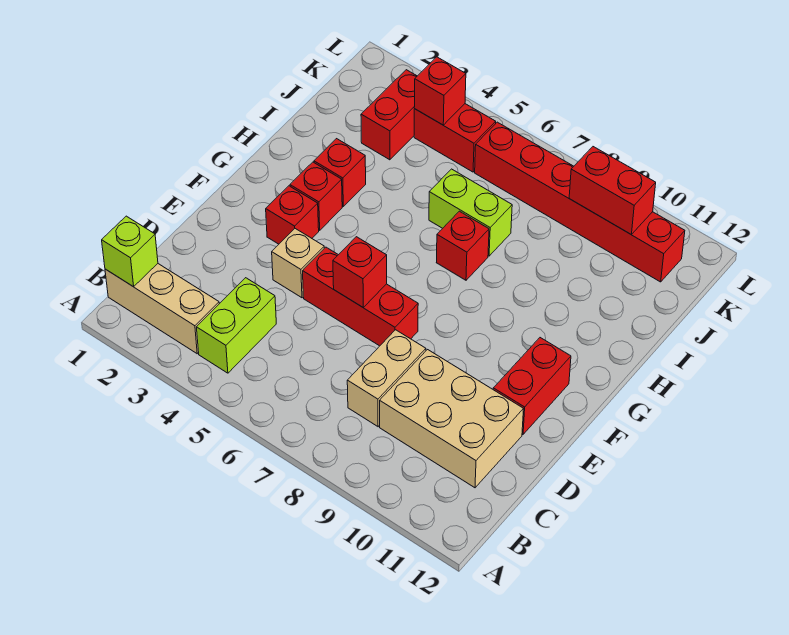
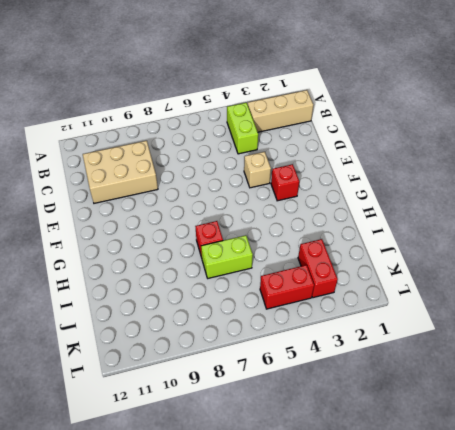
none -> tan brick C8:D8 level 1
none -> red brick E5:E7 level 1
none -> red brick E11:F11 level 1

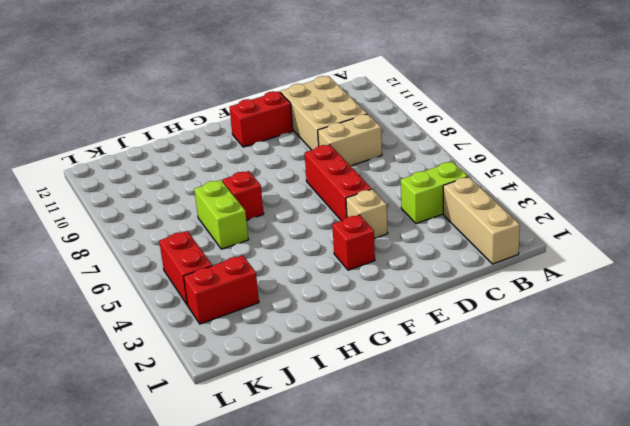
none -> red brick G3 level 1
none -> red brick H3 level 1
none -> red brick K6:K11 level 1

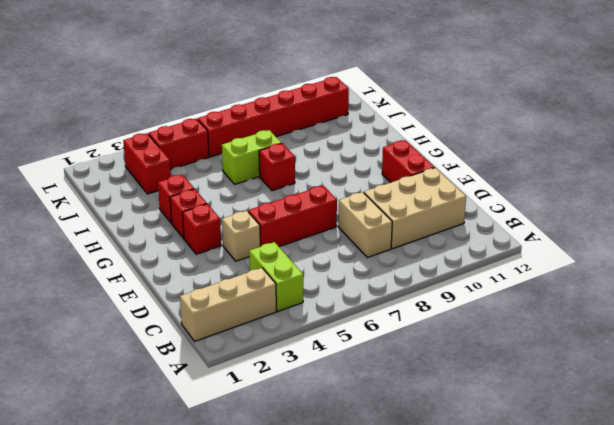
none -> lime brick B1 level 2
none -> red brick E6 level 2
none -> red brick K4 level 2

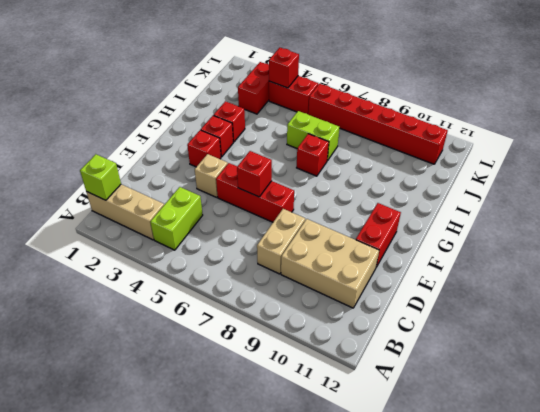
none -> red brick K9:K10 level 2

